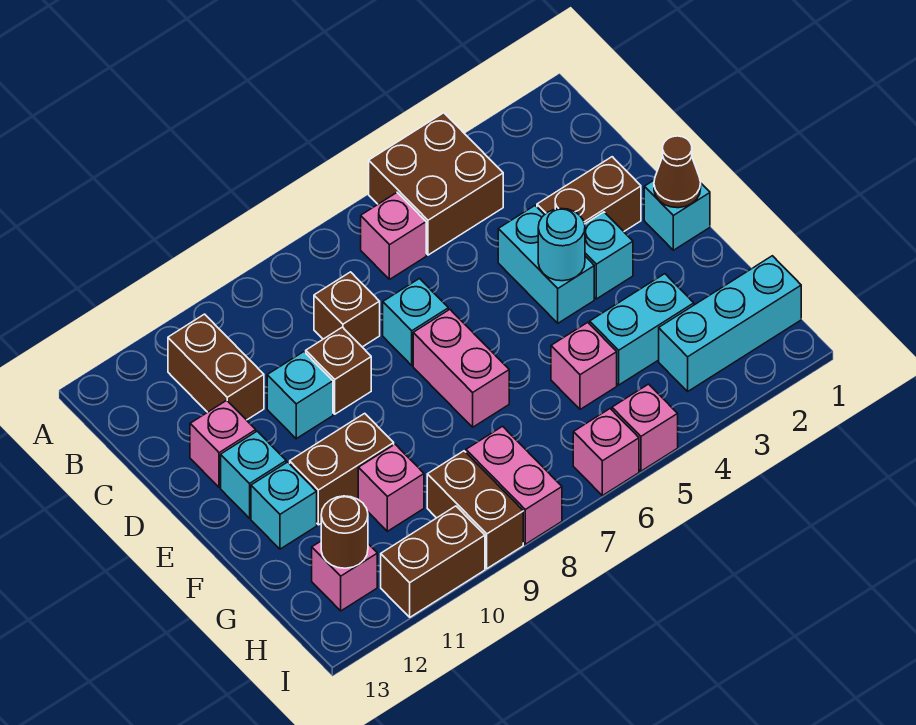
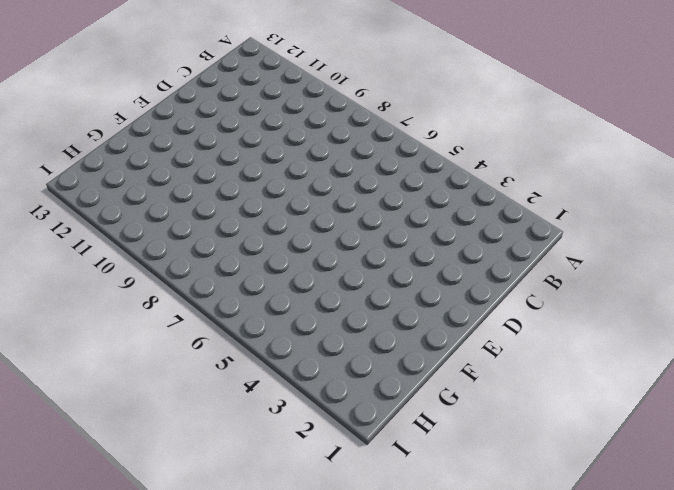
none -> brown brick A4:B5 level 1
none -> pink brick B6 level 1
none -> brown brick B11:C11 level 1

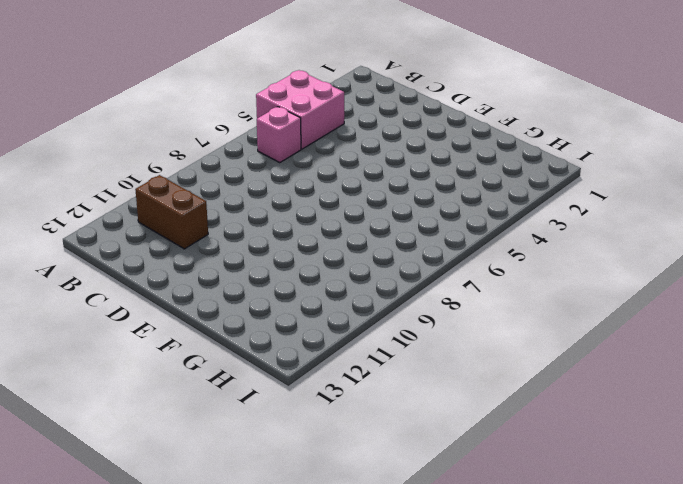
pink brick A4:B5 level 1 -> brown brick A4:B5 level 1
none -> brown brick C8 level 1
none -> brown brick D2:D3 level 1
none -> cyan brick D4:E4 level 1

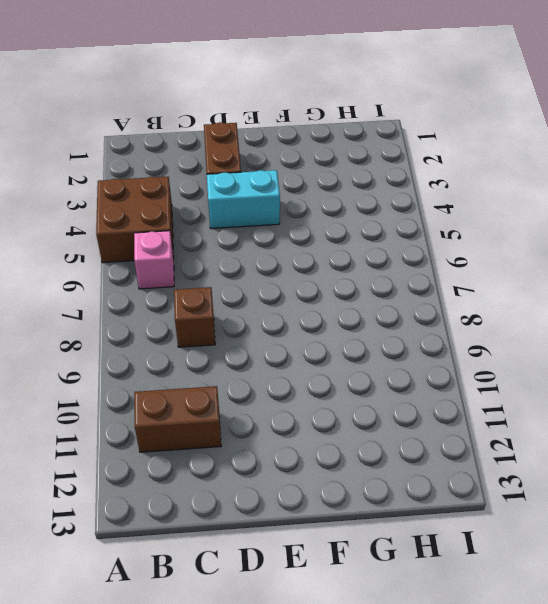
none -> cyan brick D7 level 1
none -> brown brick D9 level 1
none -> cyan brick D10 level 1

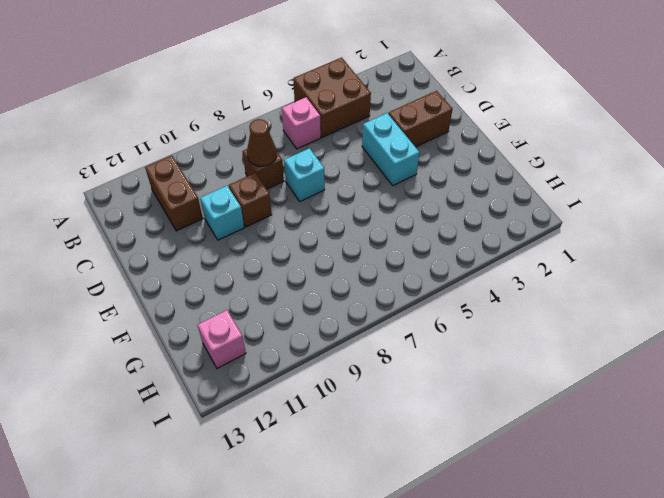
brown cone C8 level 2 -> brown cone E1 level 2
none -> pink brick D12 level 1
none -> cyan brick E1 level 1
none -> cyan brick E3 level 1

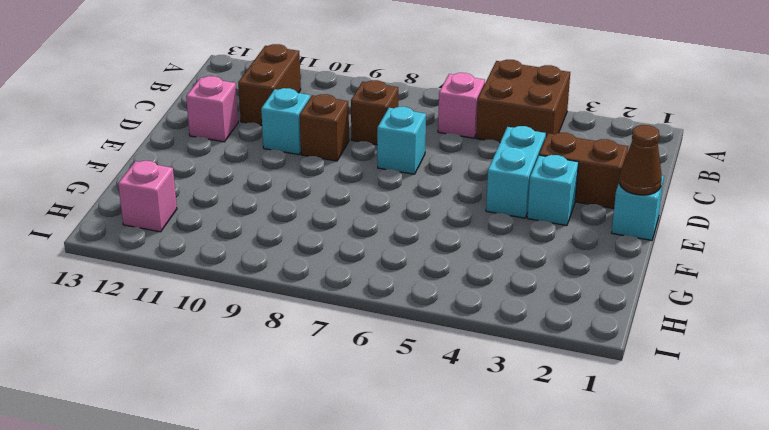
none -> pink brick E7:F7 level 1
none -> cyan brick E12 level 1
none -> brown brick F10:F11 level 1

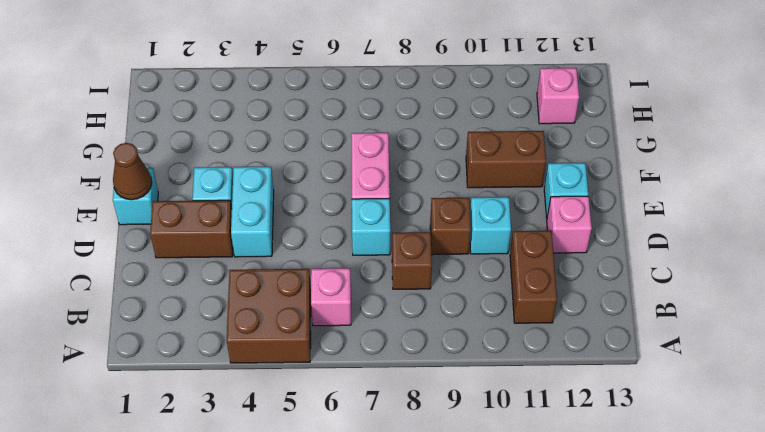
none -> cyan brick F12 level 1
none -> cyan brick G3:G4 level 1
none -> pink brick G5 level 1

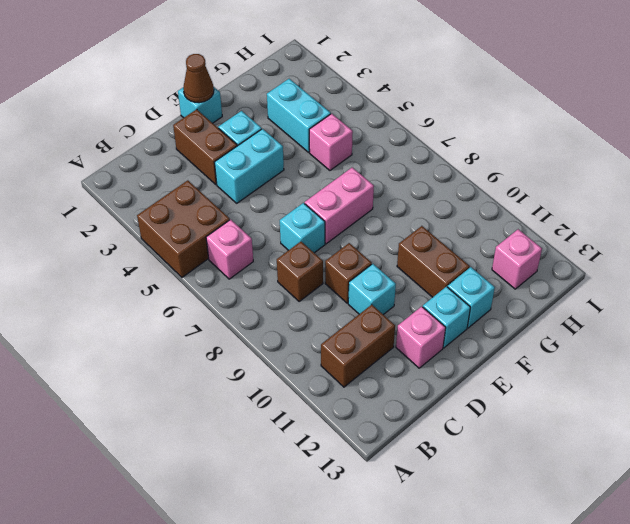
none -> pink brick G10 level 1
none -> cyan brick H1:H3 level 1
none -> pink brick H8:I8 level 1

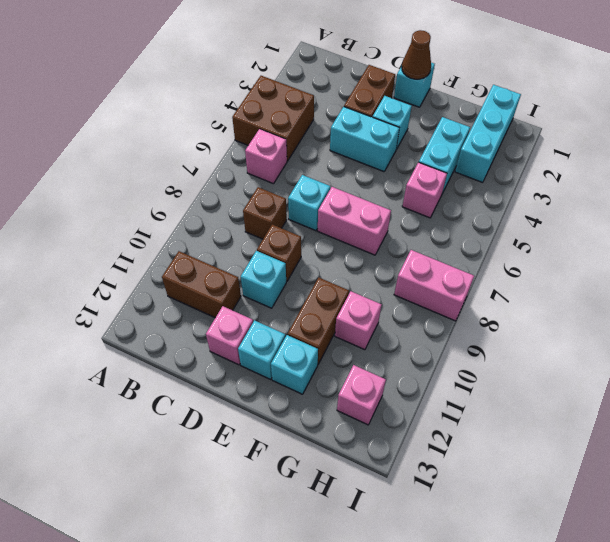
none -> brown brick H9:I9 level 1
none -> pink brick I5 level 1
none -> pink brick I6 level 1

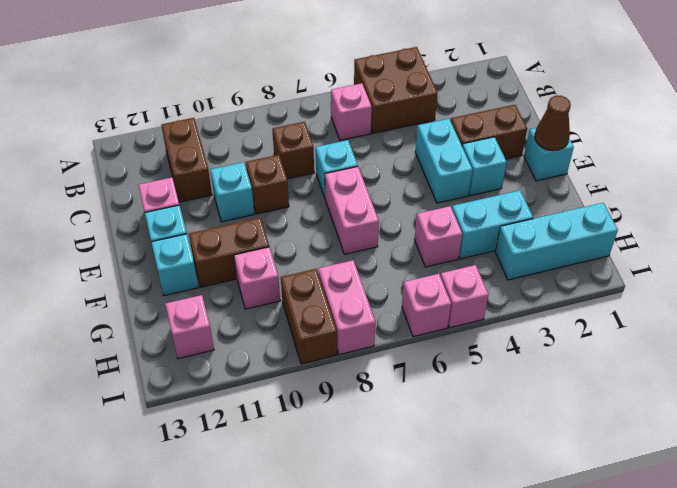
none -> brown brick I10:I11 level 1
none -> cyan round brick E4 level 2
none -> brown round brick H12 level 2

